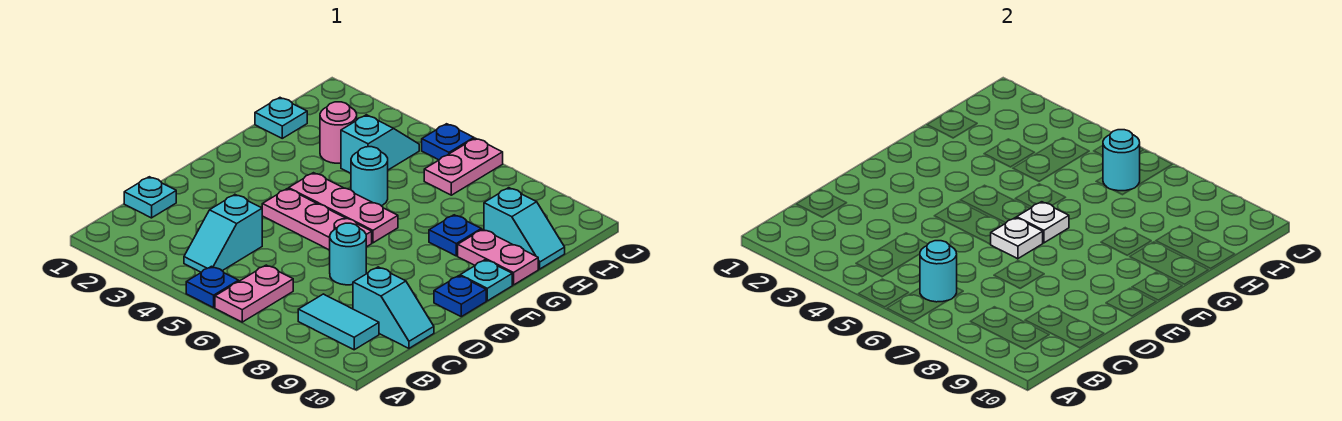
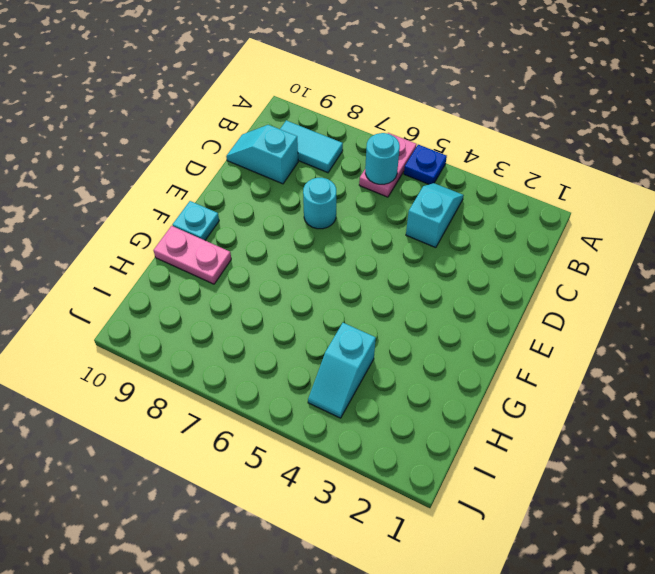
none -> cyan plate C1 level 1
none -> pink plate E4:E6 level 1
none -> blue plate E10 level 1

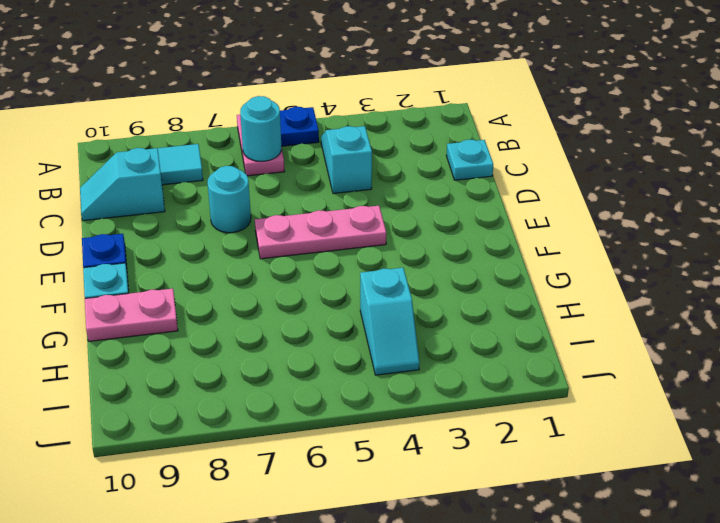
none -> pink plate F4:F6 level 1
none -> cyan round brick G5 level 1
none -> blue plate G8 level 1

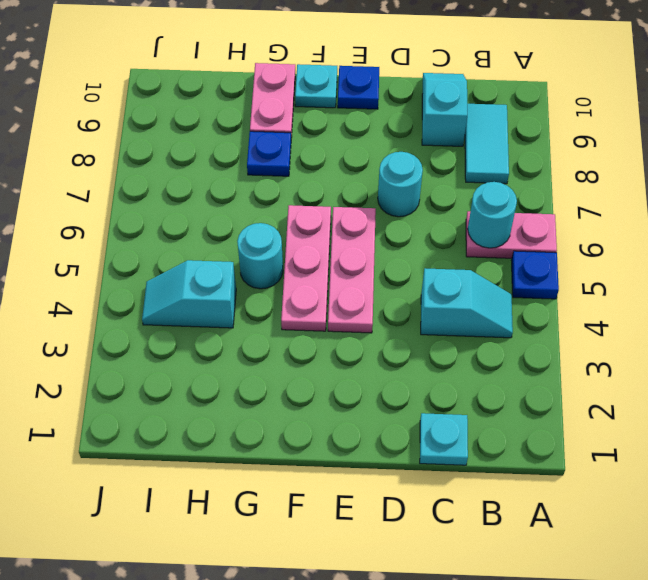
none -> cyan plate H1 level 1
none -> pink round brick H3 level 1
none -> cyan slope H9:H10 level 1 top 9

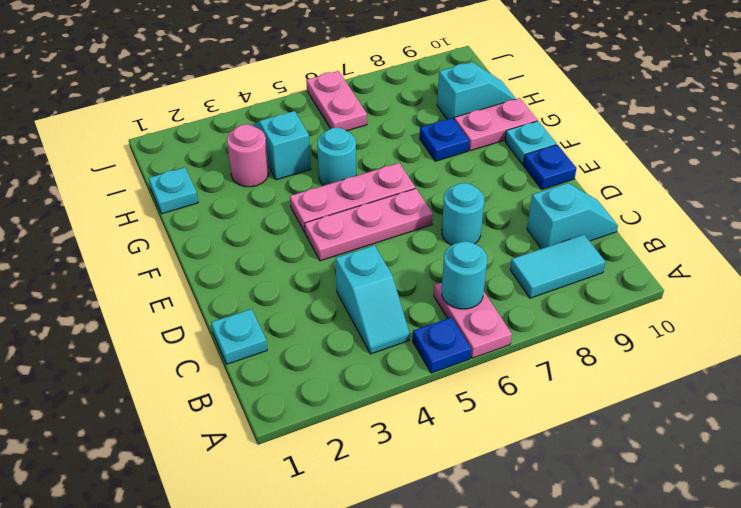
none -> blue plate J5 level 1
none -> white plate E6 level 2
none -> white plate F6 level 2

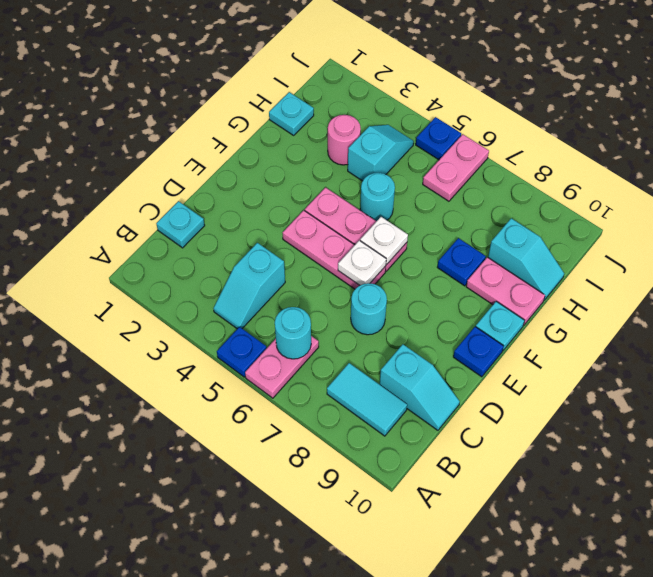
none -> cyan round brick I6 level 2

